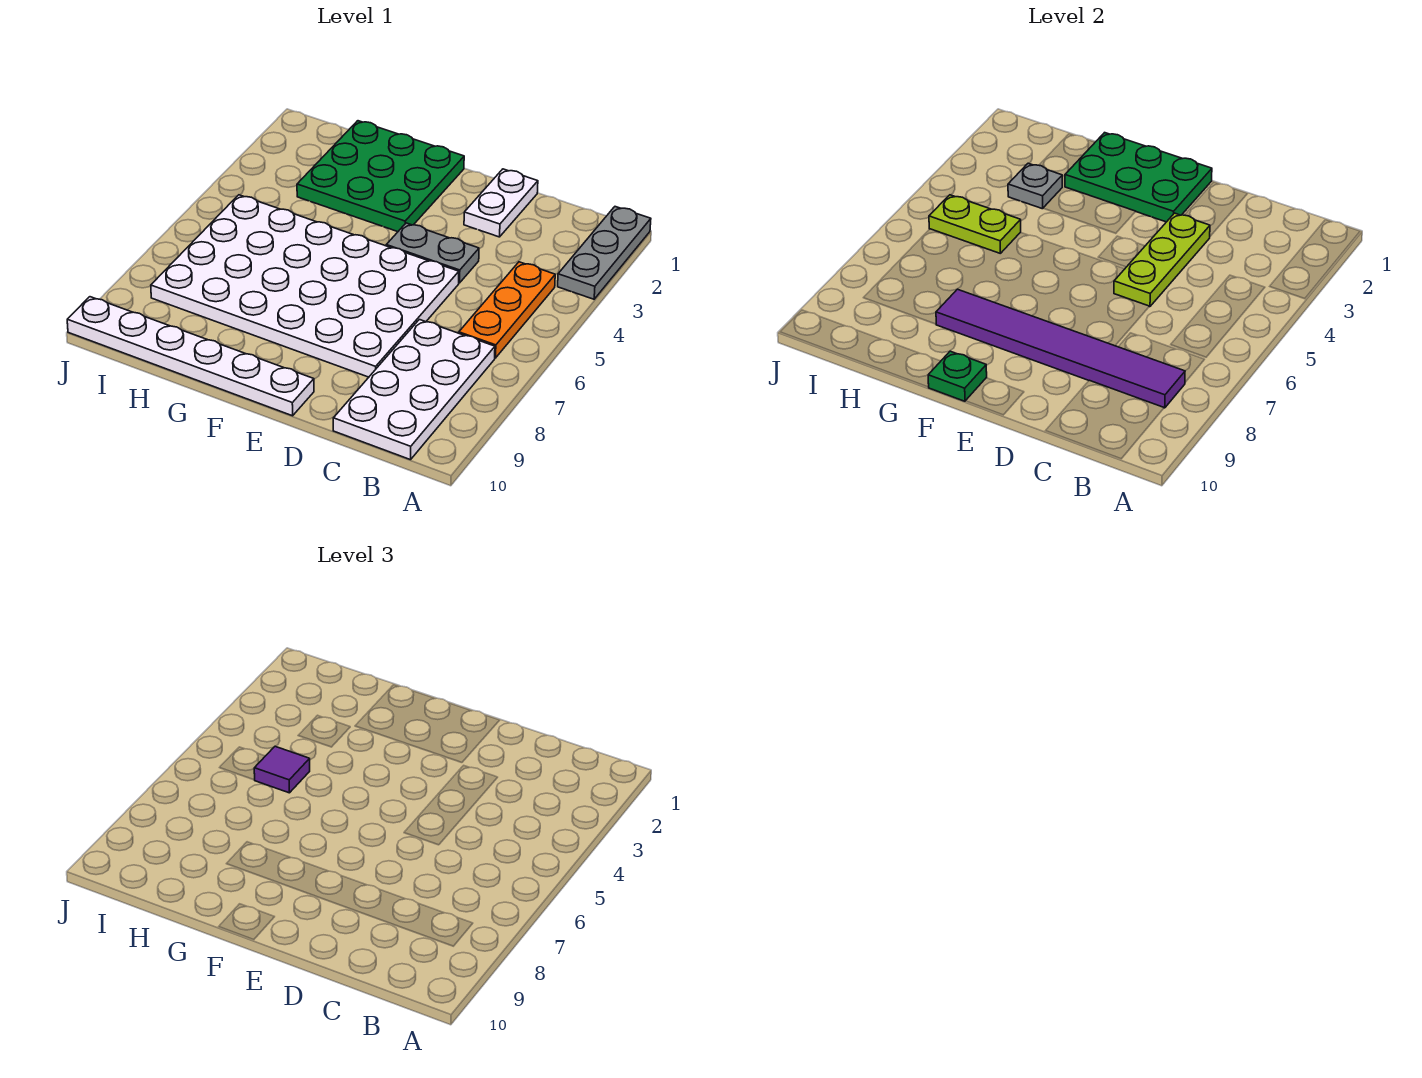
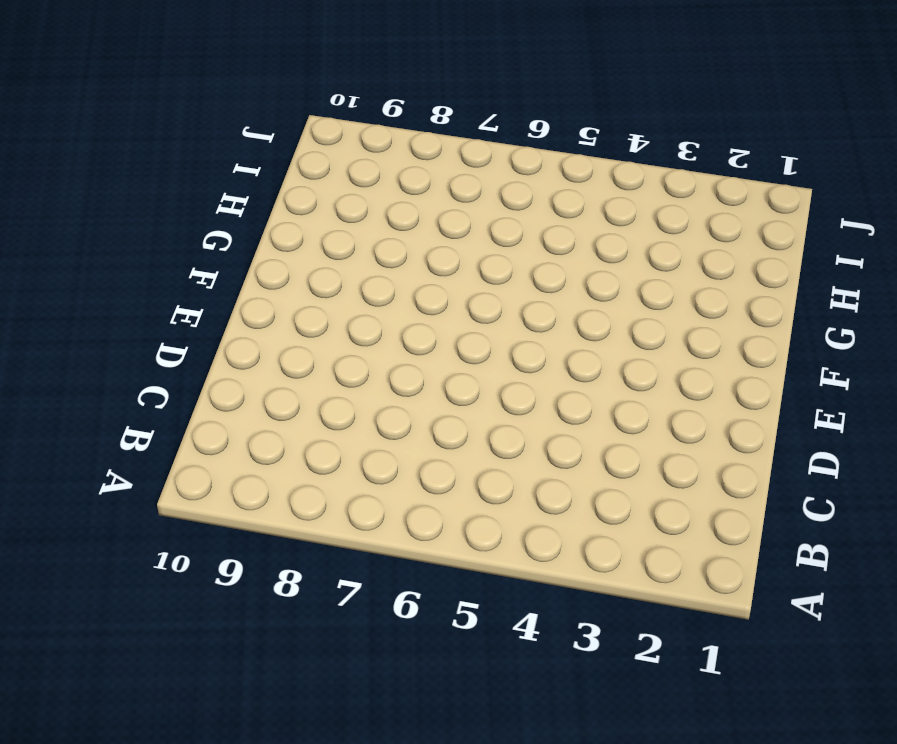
none -> grey plate A1:A3 level 1
none -> orange plate B4:B6 level 1
none -> white plate B7:C10 level 1

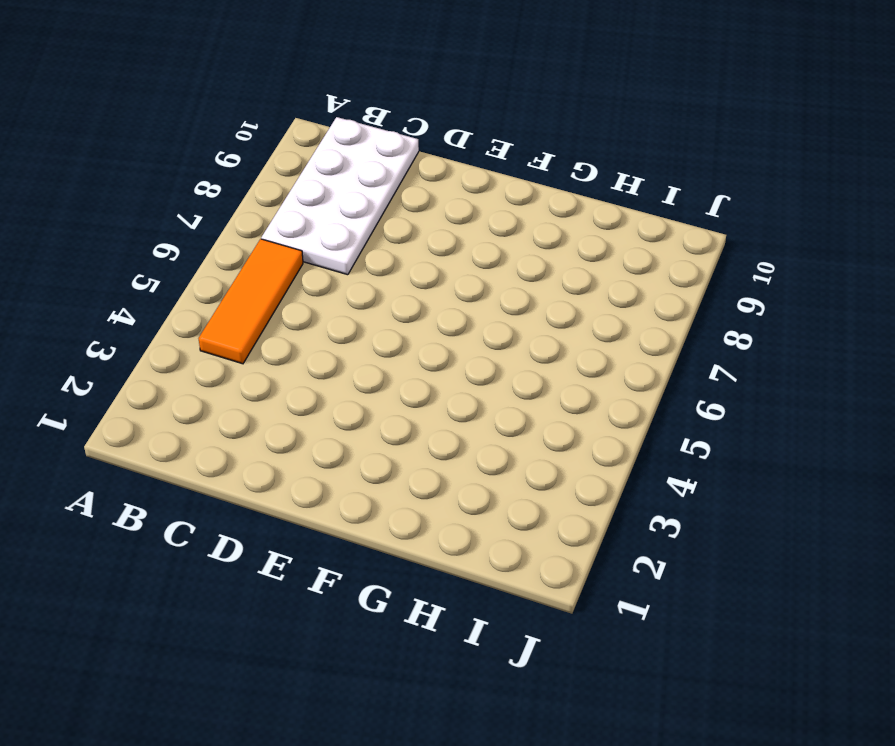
orange tile B4:B6 level 1 -> orange plate B4:B6 level 1
none -> grey plate A1:A3 level 1
none -> white plate D1:D2 level 1
none -> grey plate D4:E4 level 1

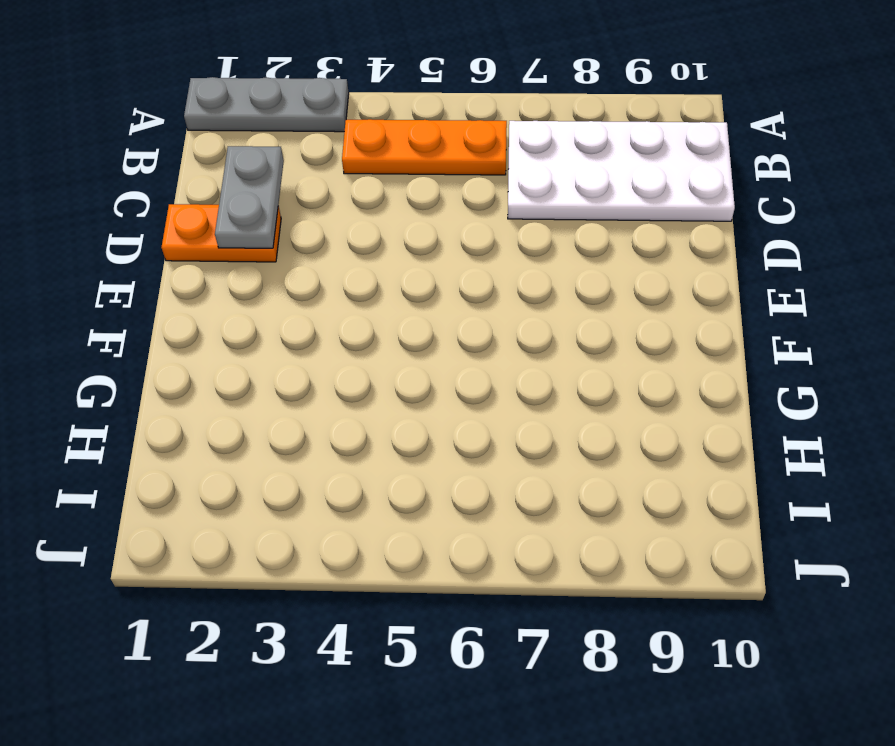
grey plate C2:D2 level 2 -> grey plate D4:E4 level 1
orange plate D1:D2 level 1 -> white plate D1:D2 level 1
none -> white plate D5:I8 level 1
none -> white plate E10:J10 level 1
none -> green plate F1:H3 level 1

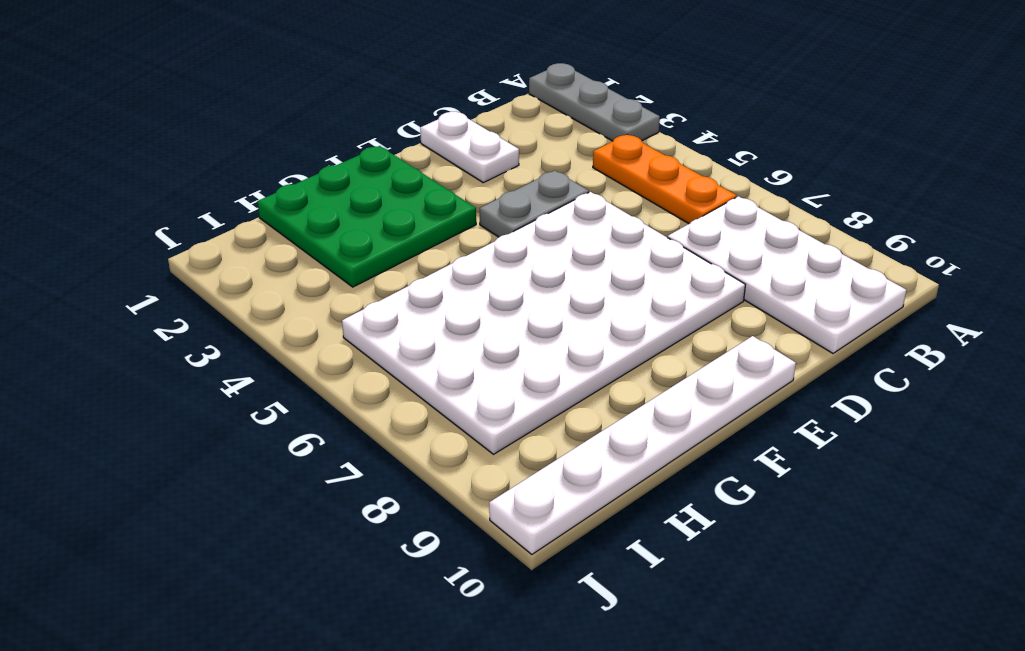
none -> purple tile B8:G8 level 2
none -> lime plate D3:D5 level 2
none -> green plate E1:G2 level 2

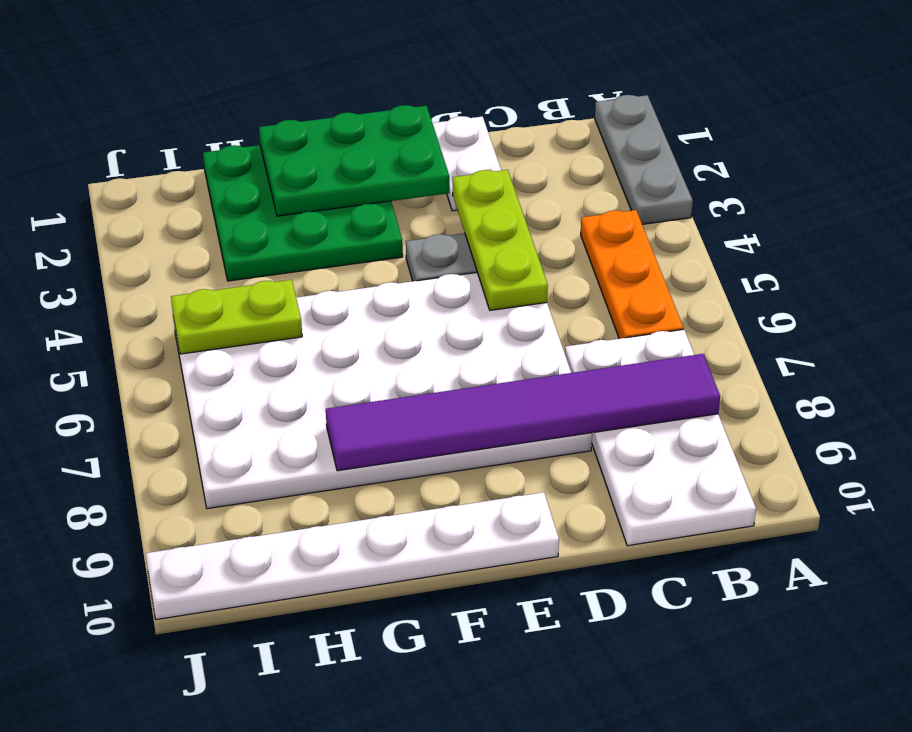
none -> green plate F10 level 2
none -> grey plate H3 level 2
none -> purple tile H5 level 3

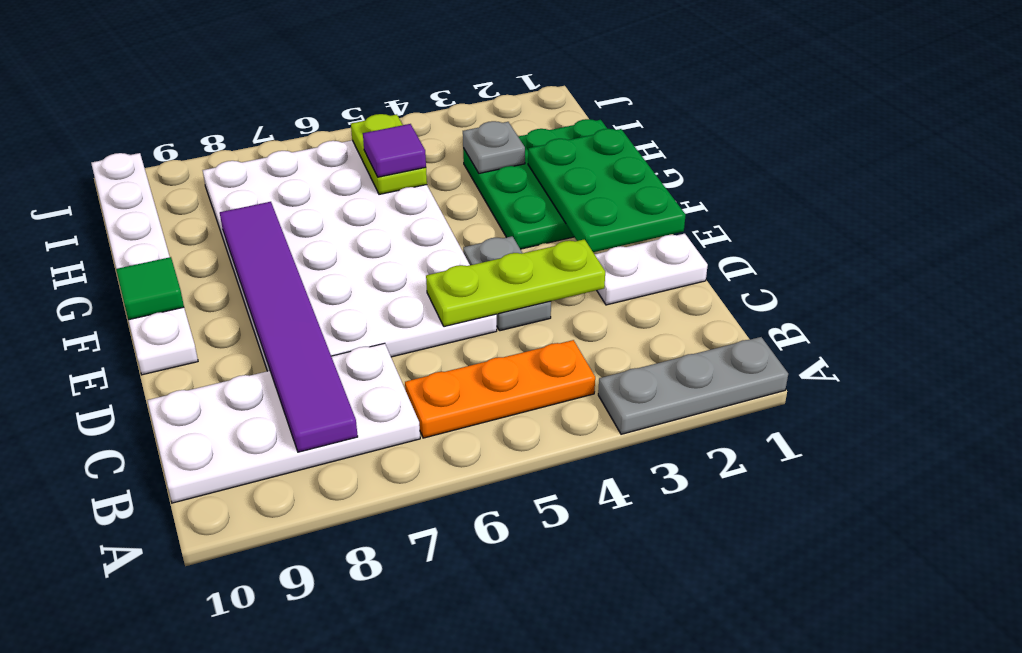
green tile F10 level 2 -> green plate F10 level 2

